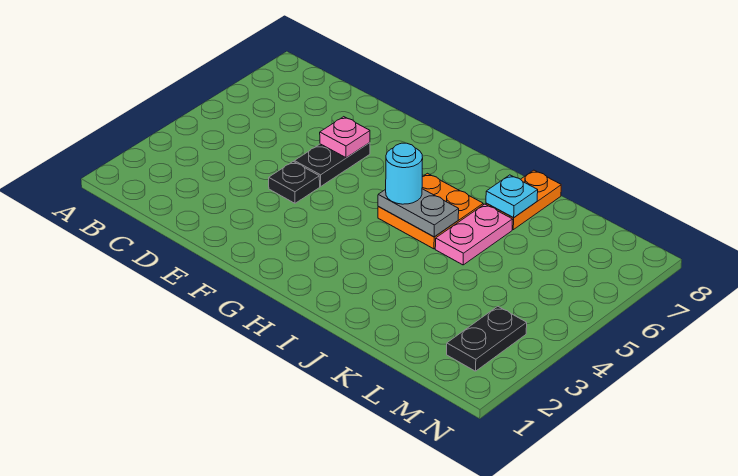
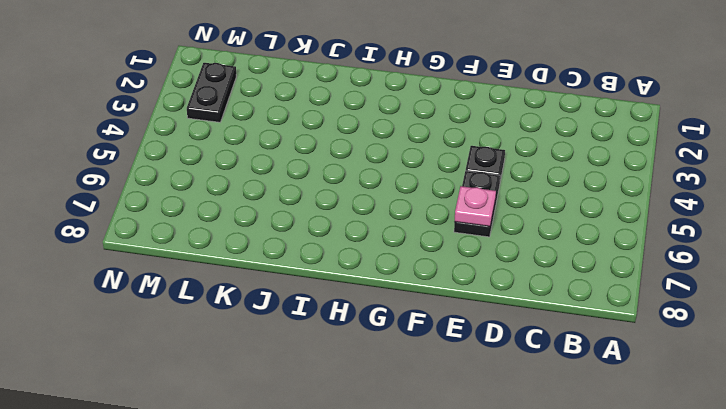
none -> orange plate H5:I6 level 1
none -> pink plate J5:J6 level 1

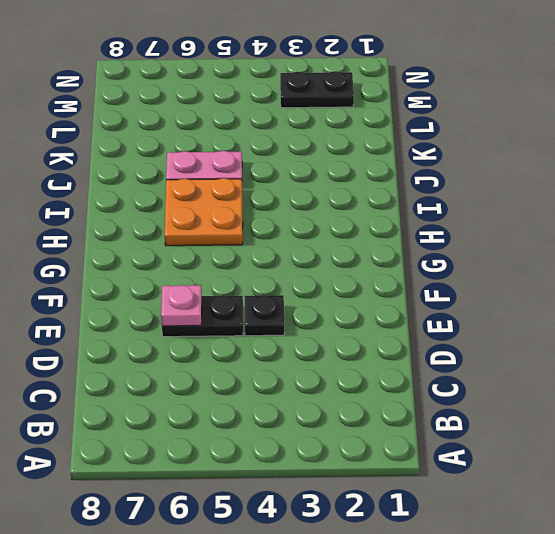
none -> orange plate J7:J8 level 1
none -> grey plate H5:I5 level 2

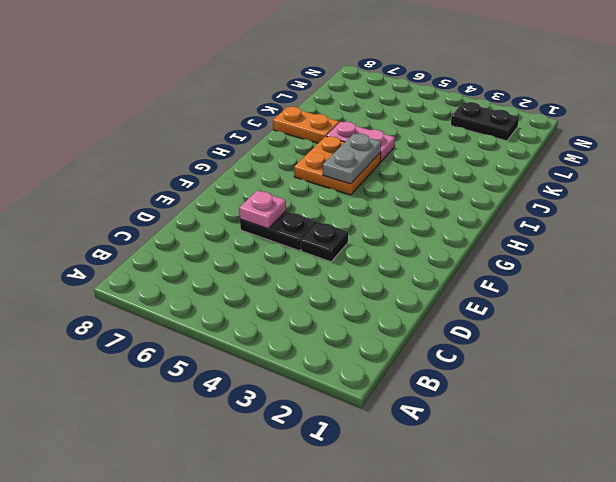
none -> cyan plate J7 level 2
none -> cyan round brick H5 level 3

